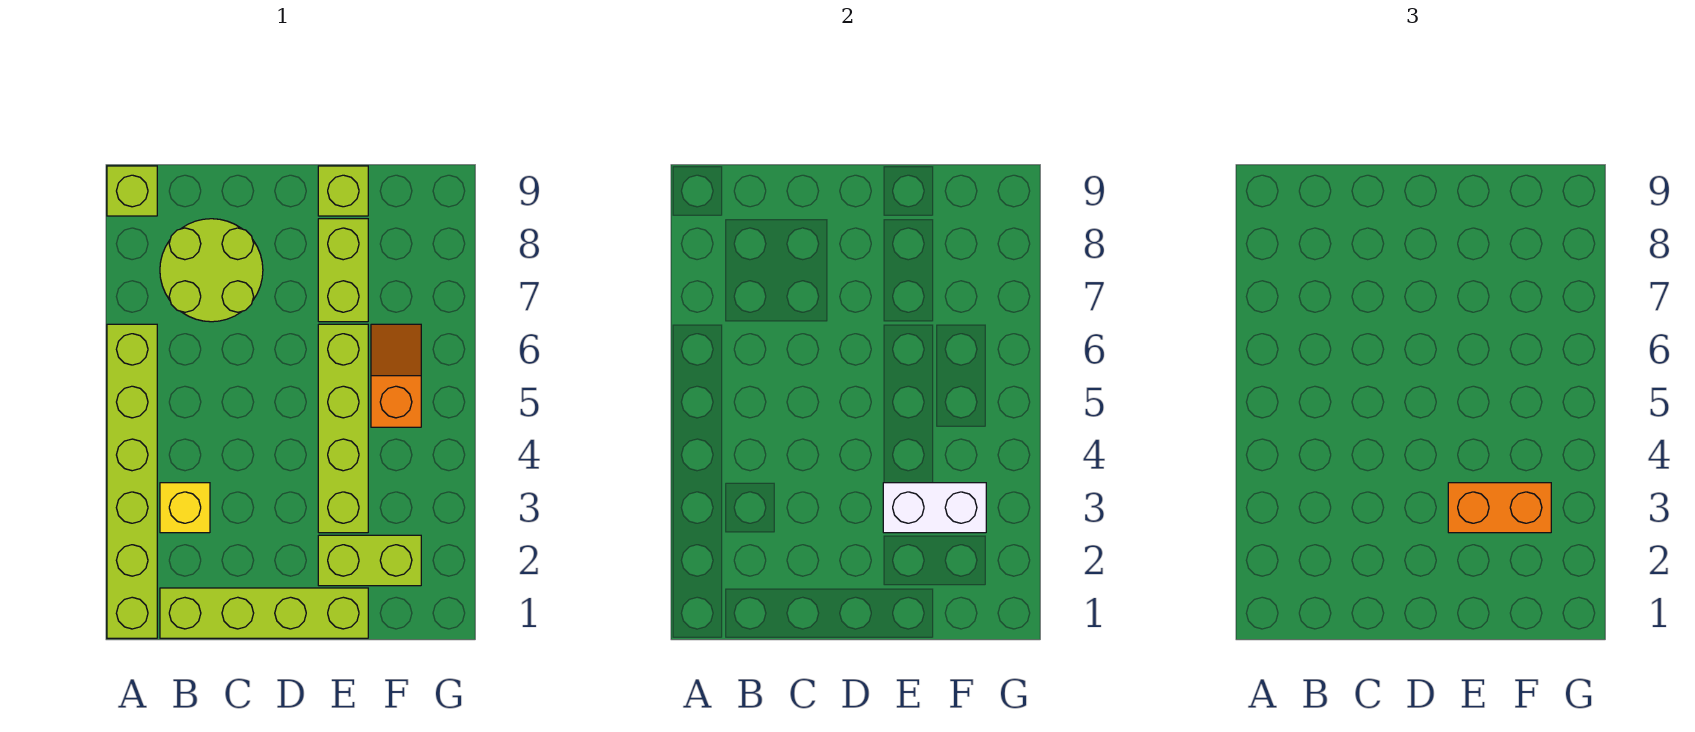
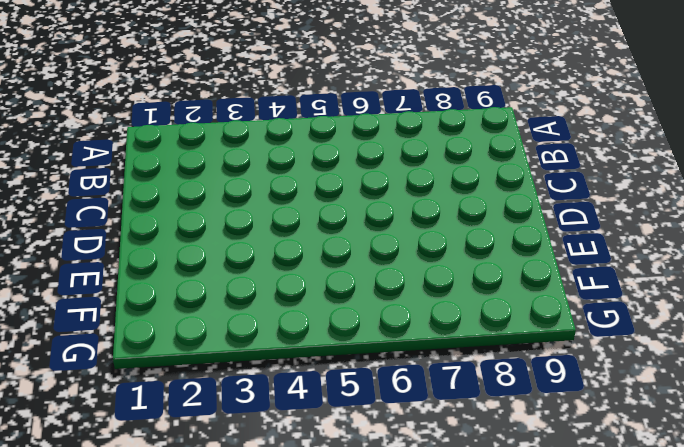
none -> lime brick A1:A6 level 1
none -> lime brick A9 level 1
none -> lime brick B1:E1 level 1

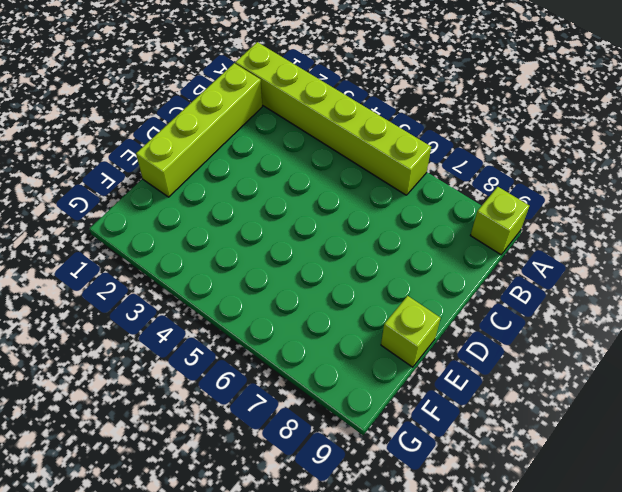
none -> yellow brick B3 level 1
none -> lime round brick B7:C8 level 1
none -> lime brick E2:F2 level 1

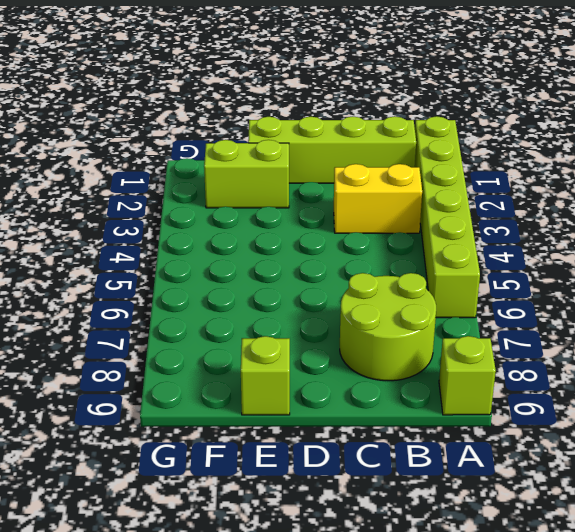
yellow brick B3:C3 level 1 -> yellow brick B3 level 1
none -> lime brick E3:E6 level 1
none -> lime brick E7:E8 level 1
none -> orange slope F5:F6 level 1 top 5

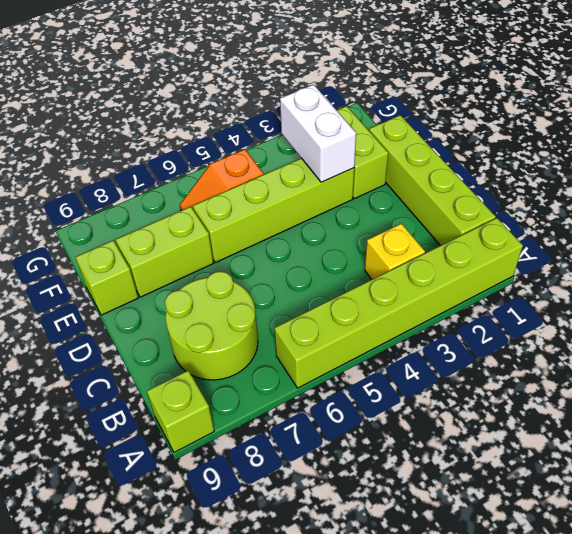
none -> orange brick E3:F3 level 3

